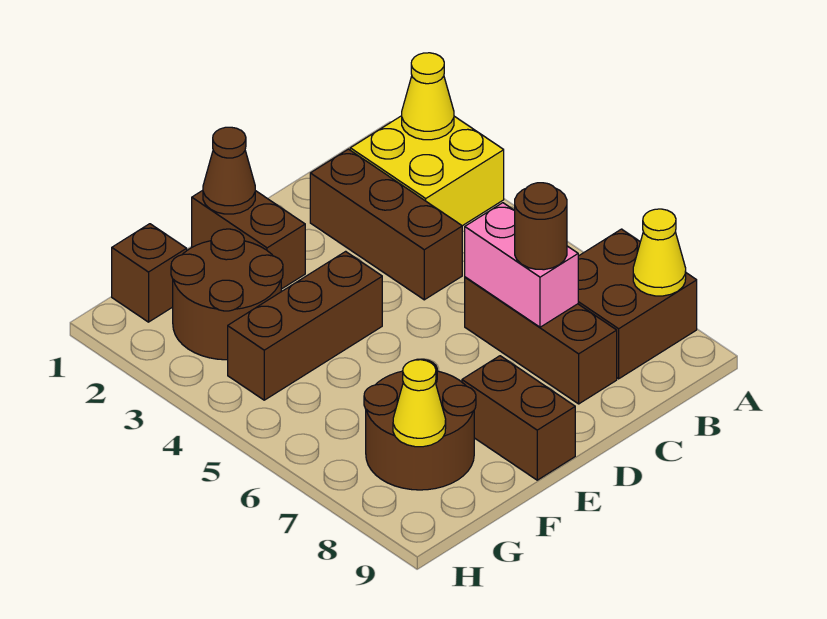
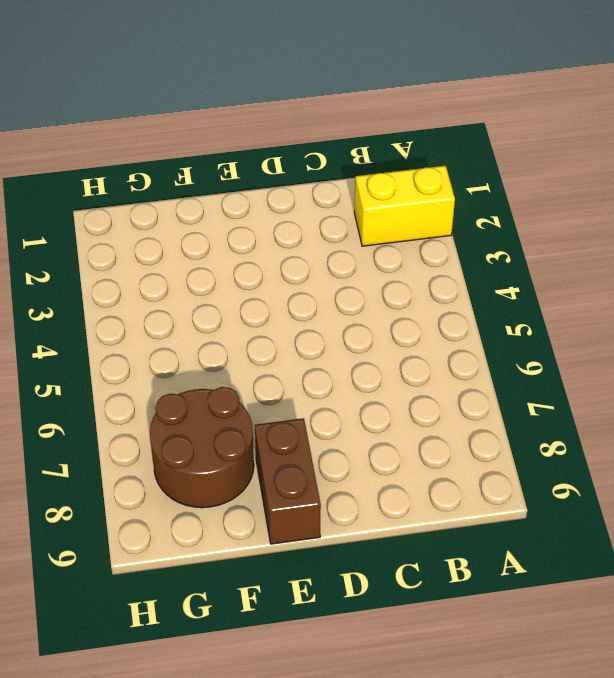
yellow brick A2:B2 level 1 -> yellow brick A2:B3 level 1
none -> brown brick A7:B8 level 1
none -> brown brick C2:C4 level 1
none -> brown brick C6:C8 level 1

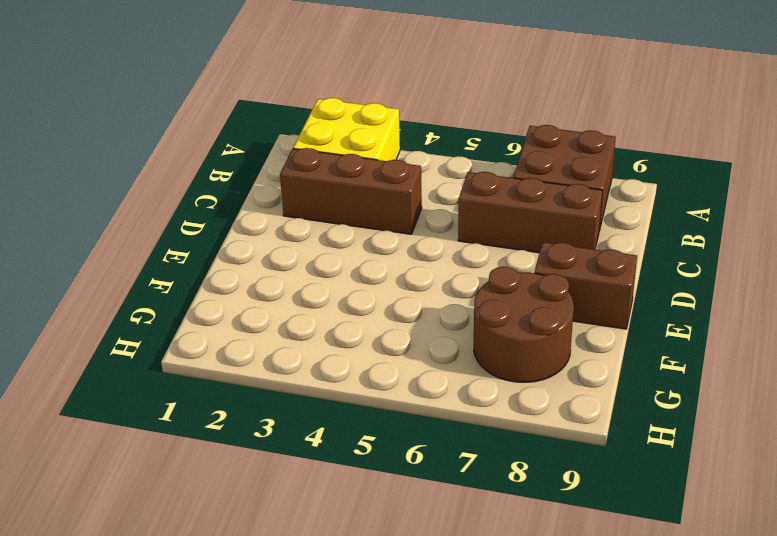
none -> brown brick E1:E2 level 1
none -> brown brick E4:G4 level 1
none -> brown round brick F2:G3 level 1

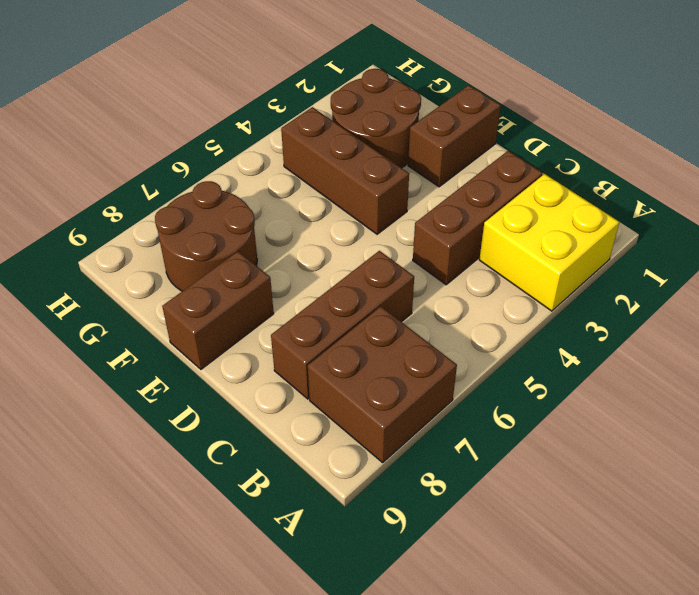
none -> brown brick G1 level 1
none -> yellow cone A2 level 2
none -> yellow cone A8 level 2

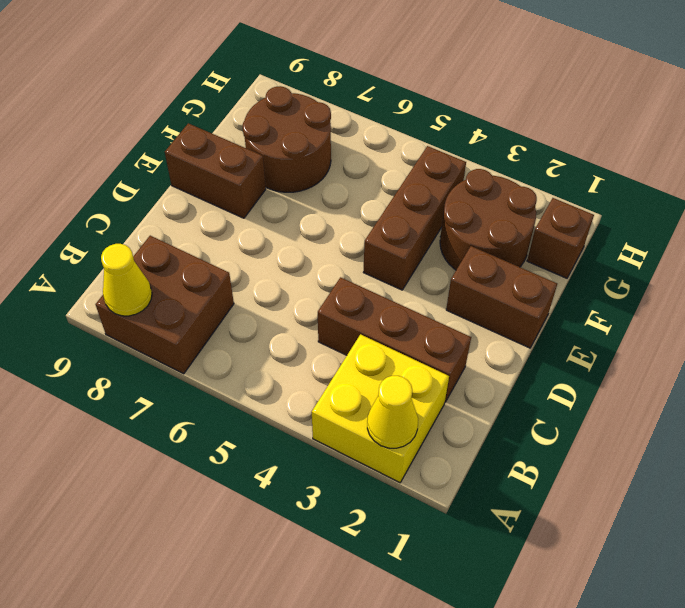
none -> brown brick C6:C8 level 1
none -> pink brick C6:C7 level 2
none -> brown cone E1 level 2

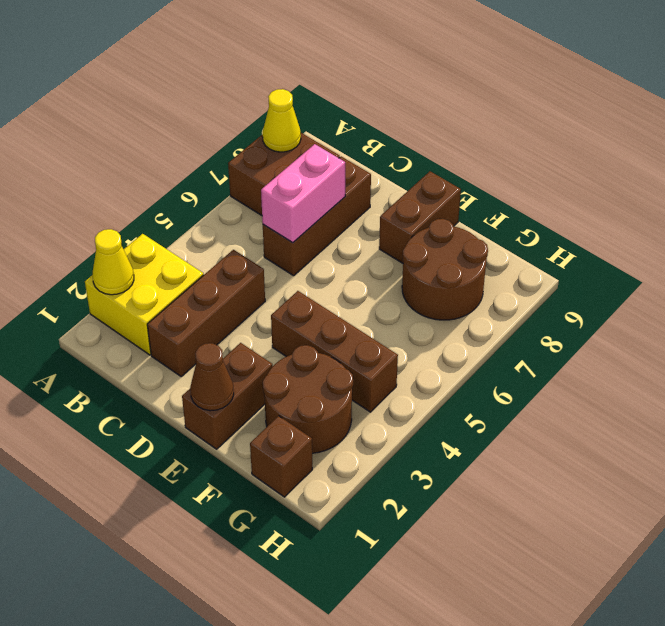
none -> yellow cone G8 level 2
none -> brown round brick C7 level 3

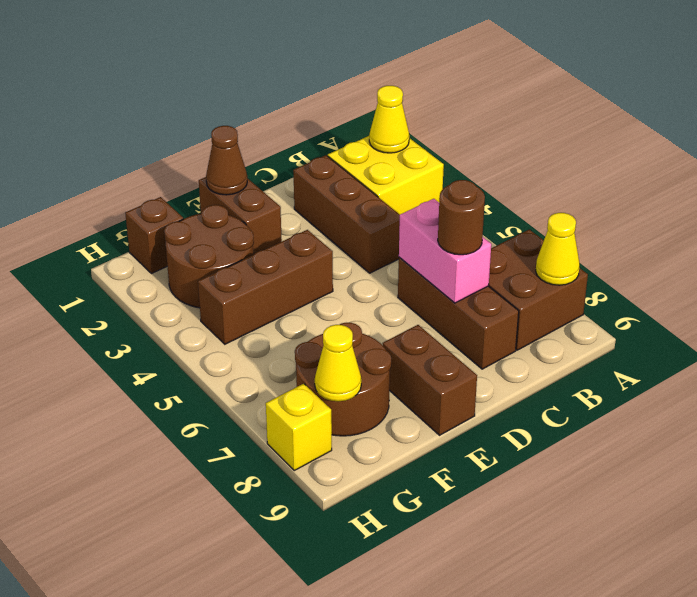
yellow brick H8 level 1 -> none

